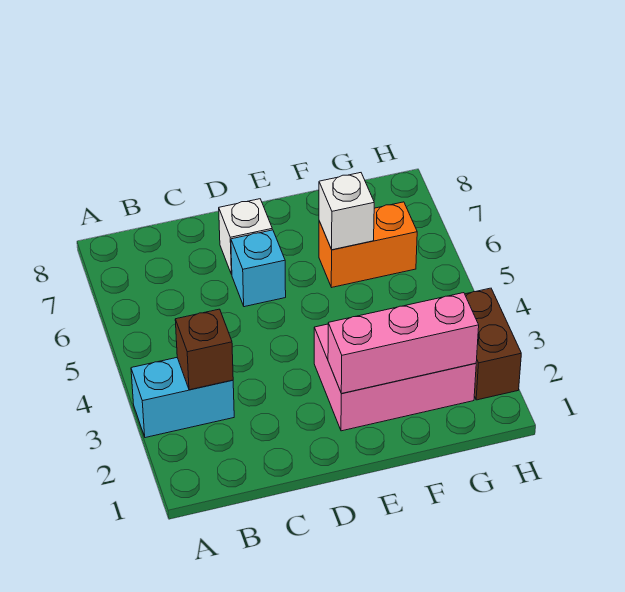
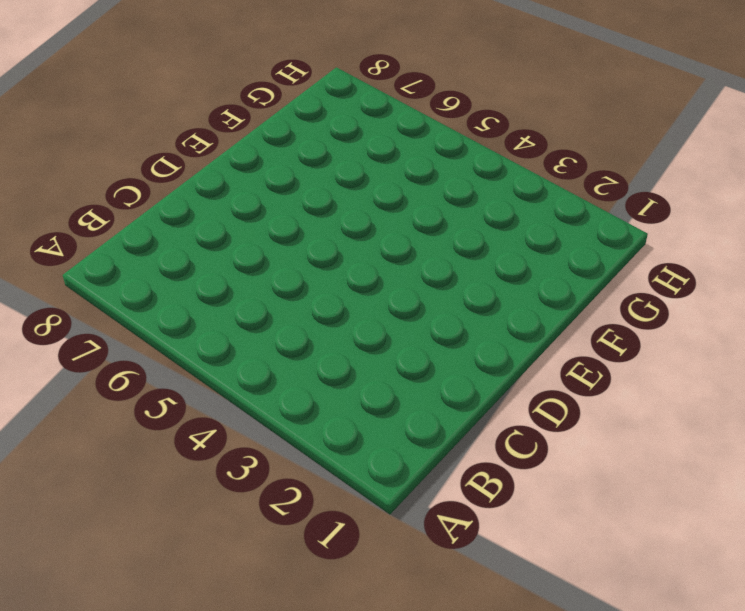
none -> cyan brick A3:B3 level 1
none -> cyan brick D6 level 1

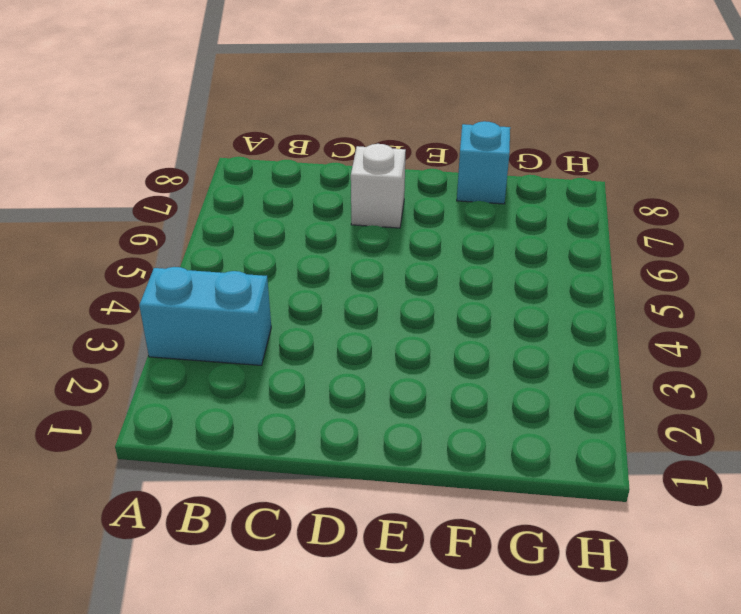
cyan brick F8 level 1 -> cyan brick D6 level 1
none -> pink brick E2:G3 level 1
none -> orange brick F6:G6 level 1

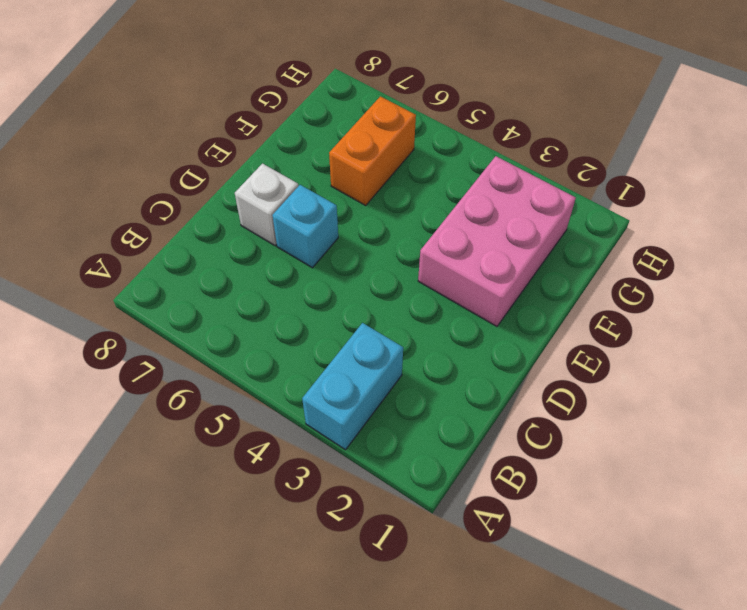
none -> brown brick H2:H3 level 1
none -> brown brick B3 level 2

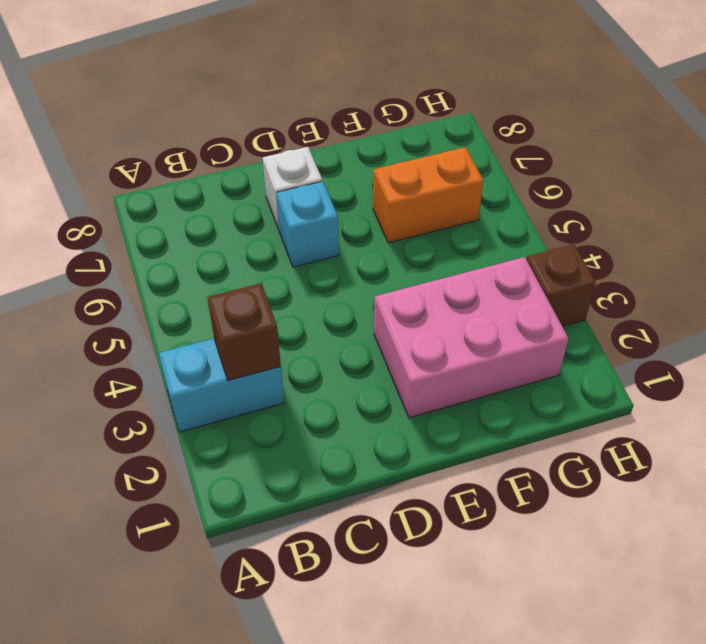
brown brick H3 level 1 -> brown brick H2:H3 level 1
none -> pink brick E2:G2 level 2
none -> white brick F6 level 2

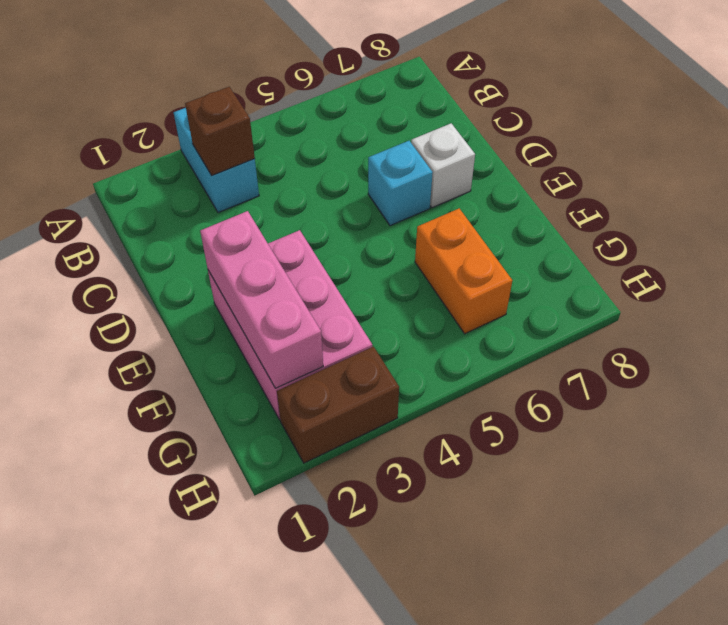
none -> white brick F6 level 2

